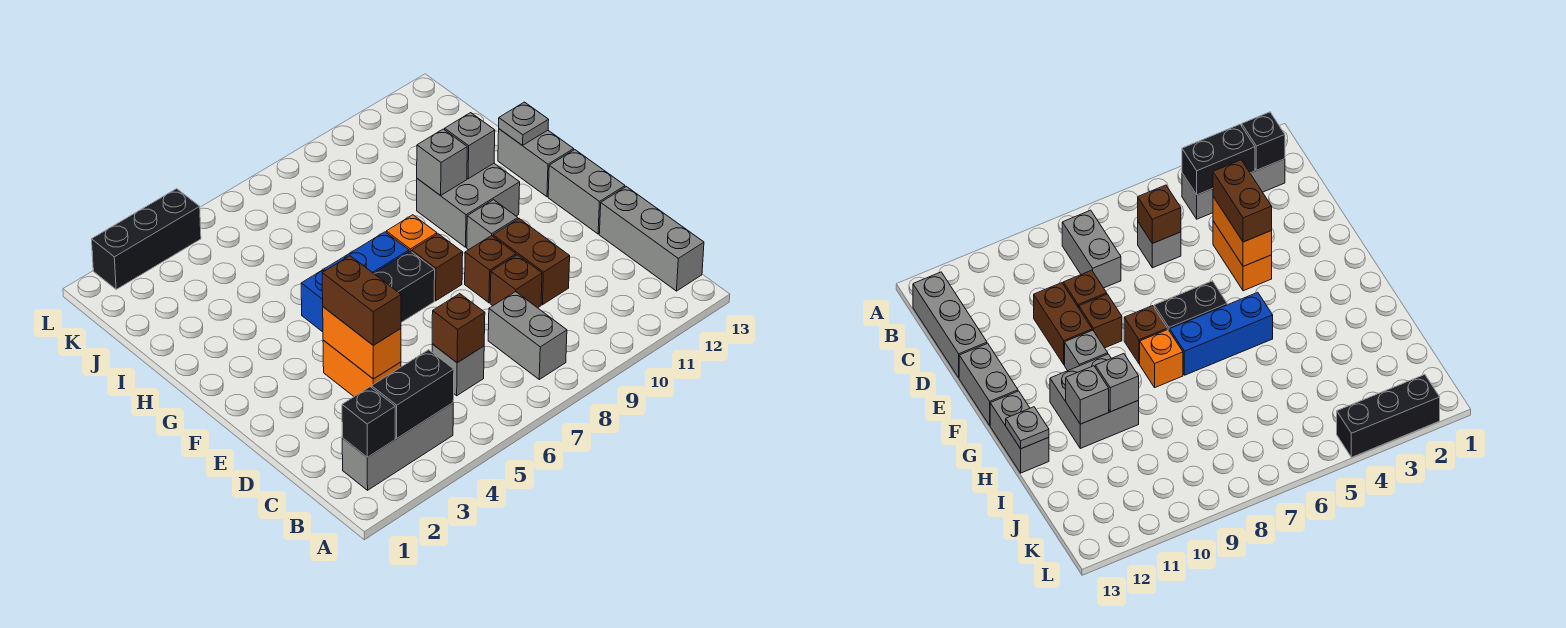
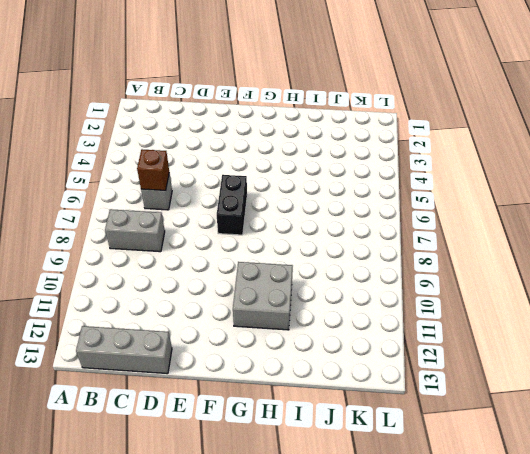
none -> grey brick B2:B4 level 1
none -> orange brick D4:E4 level 1
none -> brown brick D9 level 1

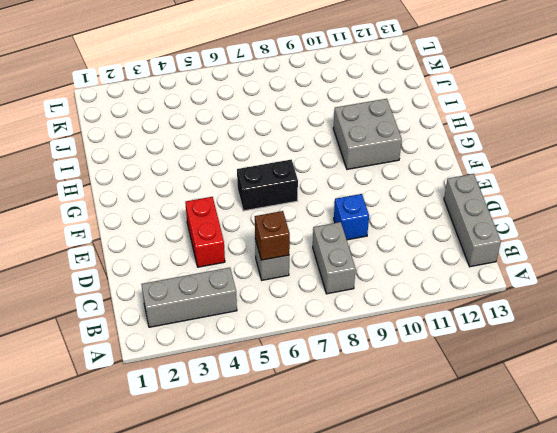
red brick D4:E4 level 1 -> orange brick D4:E4 level 1
blue brick D9 level 1 -> brown brick D9 level 1
none -> brown brick D10:E10 level 1
none -> brown brick E9 level 1
none -> grey brick E13:F13 level 1

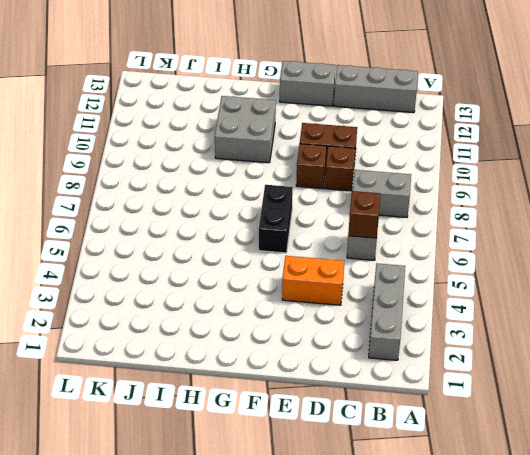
none -> brown brick F8 level 1
none -> grey brick F10 level 1
none -> blue brick G5:G7 level 1

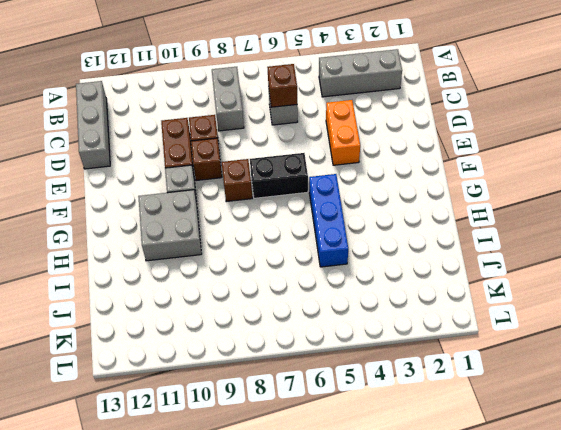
blue brick G5:I5 level 1 -> blue brick G5:G7 level 1
none -> grey brick E13:F13 level 1
none -> orange brick G8 level 1
none -> grey brick G13:H13 level 1

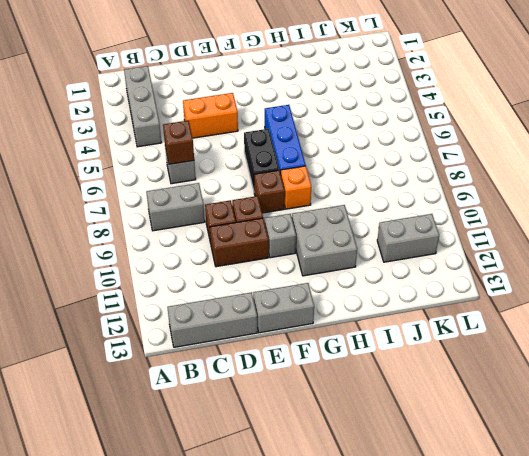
grey brick J11:K11 level 1 -> grey brick G13:H13 level 1
none -> black brick L2:L4 level 1
none -> black brick B2 level 2
none -> black brick B3:B4 level 2

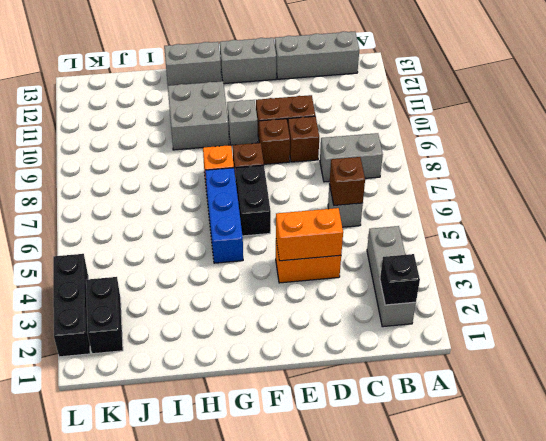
black brick K2:K3 level 1 -> black brick B3:B4 level 2
none -> grey brick H10 level 2
none -> grey brick H11 level 2
none -> grey plate H13 level 2

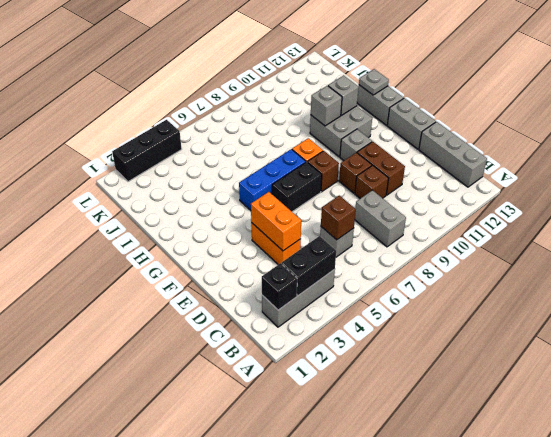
none -> brown brick D4:E4 level 3

